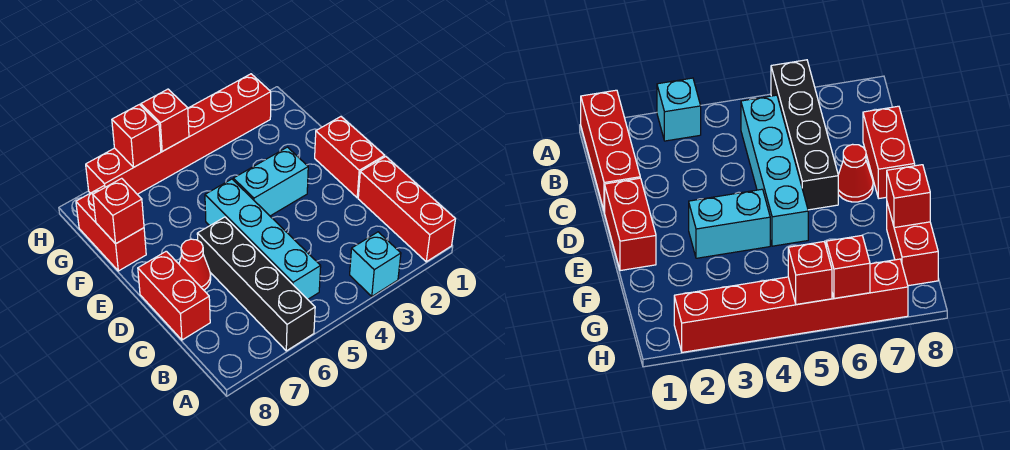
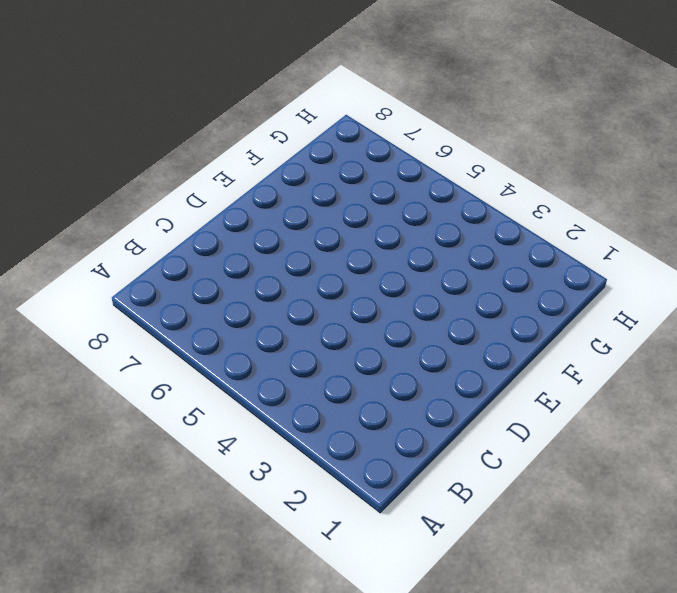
none -> red brick A1:C1 level 1
none -> cyan brick A3 level 1
none -> black brick A6:D6 level 1

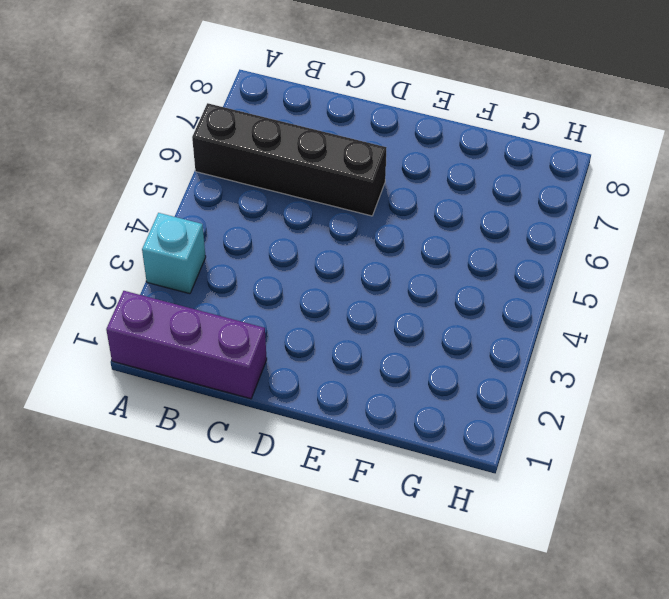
purple brick A1:C1 level 1 -> red brick A1:C1 level 1
none -> cyan brick B5:E5 level 1
none -> red brick C8:D8 level 1
none -> red brick D1:E1 level 1

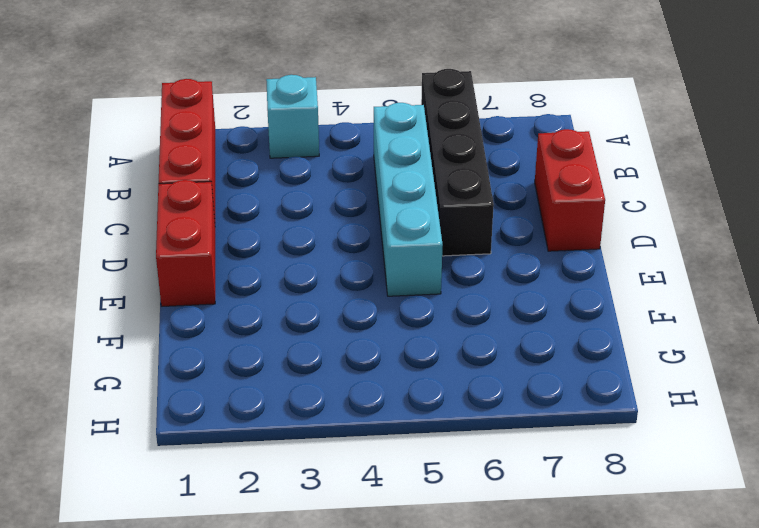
none -> red cone D7 level 1
none -> cyan brick E3:E4 level 1
none -> red brick F8:G8 level 1

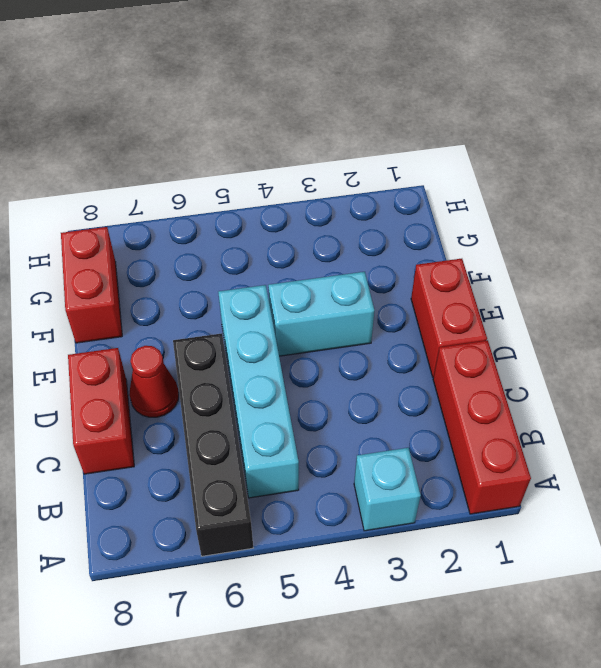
none -> red brick H2:H7 level 1
none -> red brick F8 level 2
none -> red brick H5 level 2

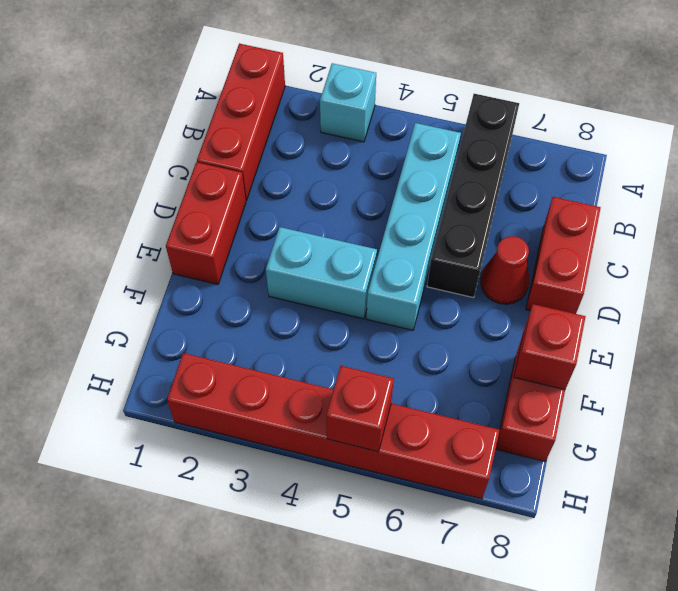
none -> red brick H6 level 2

